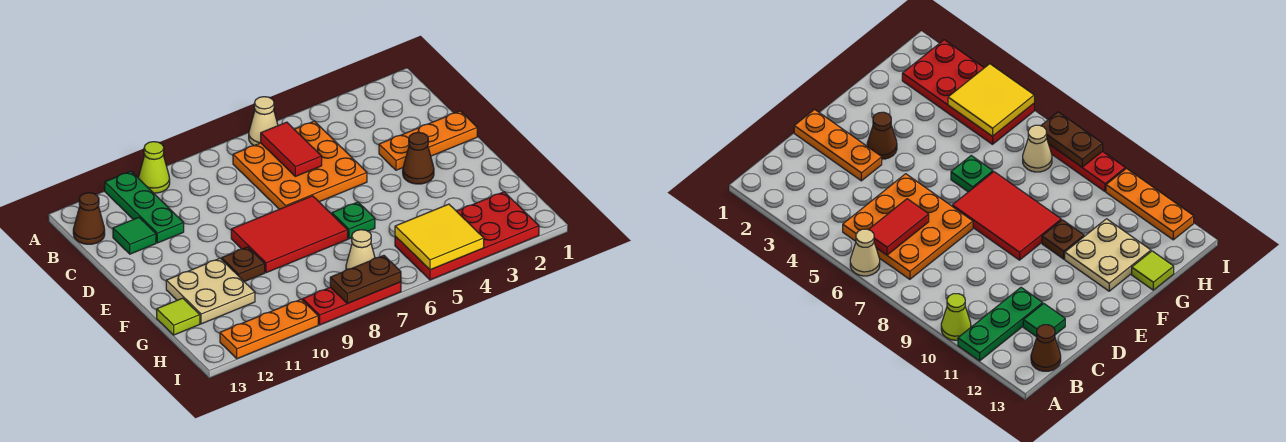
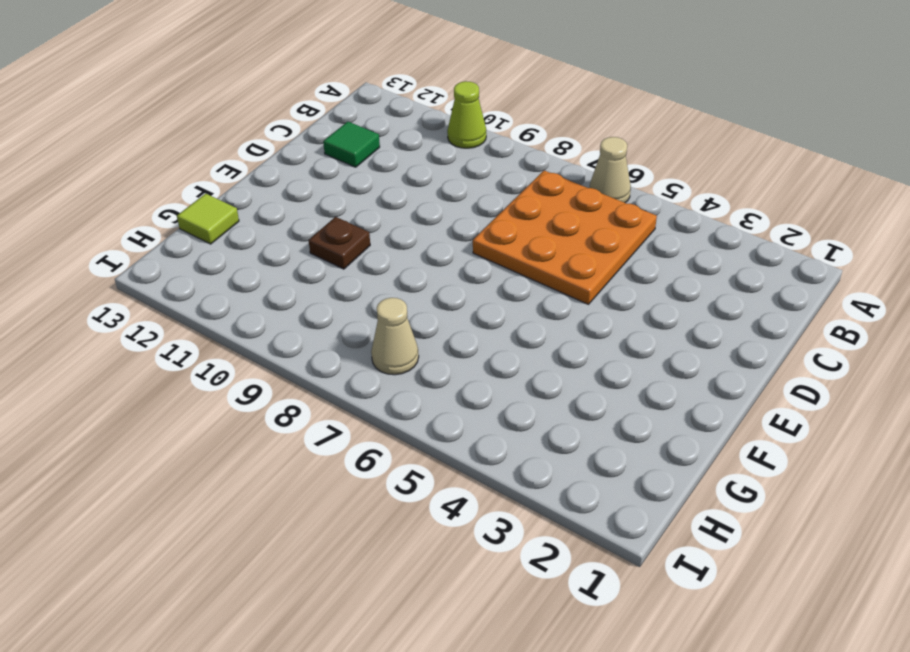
none -> green plate A11:C11 level 1
none -> brown cone B13 level 1
none -> orange plate D1:D3 level 1

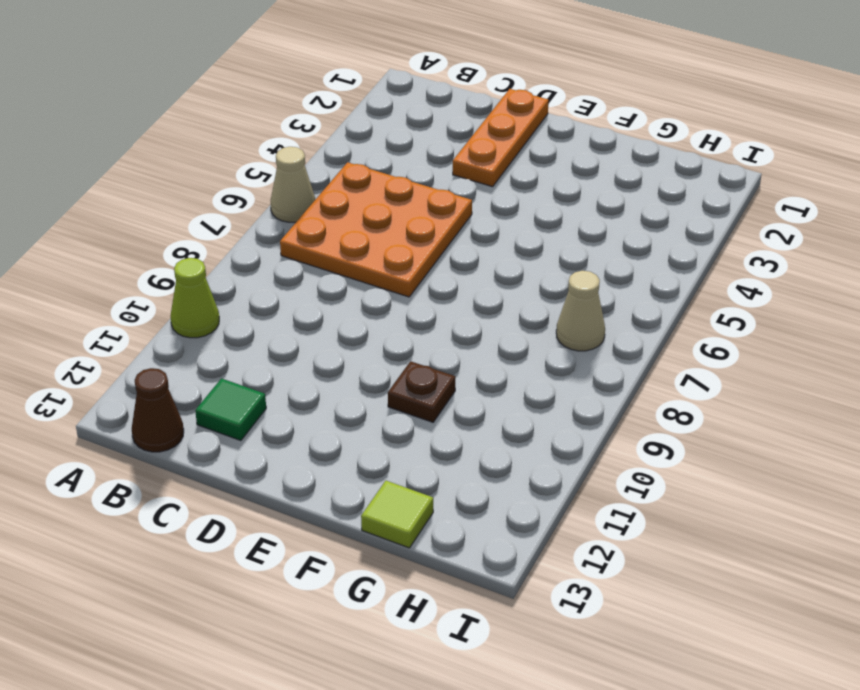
none -> green plate A11:C11 level 1
none -> brown cone E3 level 1
none -> red tile E7:F9 level 1

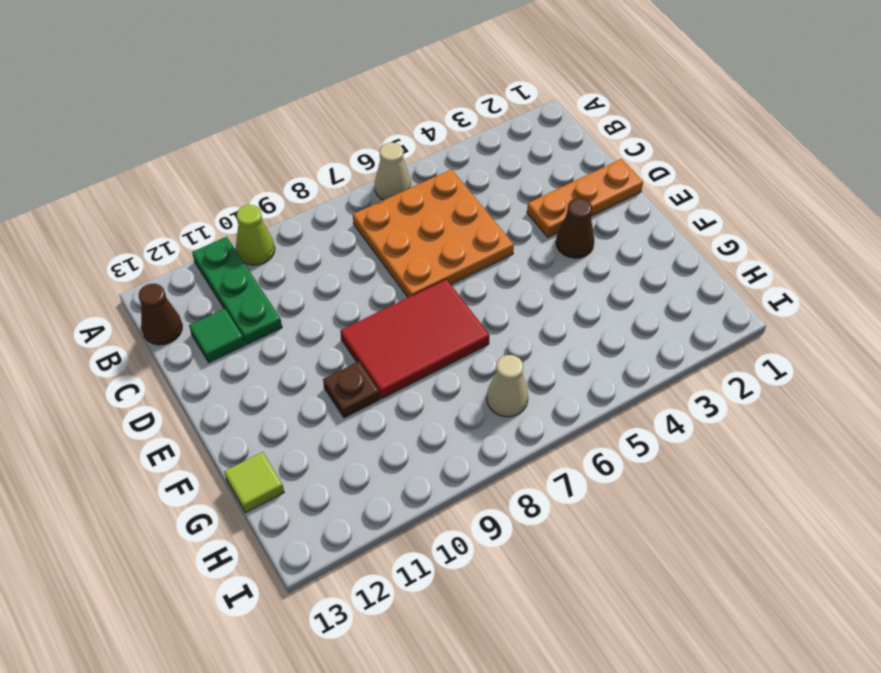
none -> green plate F6 level 1
none -> tan plate F11:G12 level 1
none -> red plate H2:I5 level 1

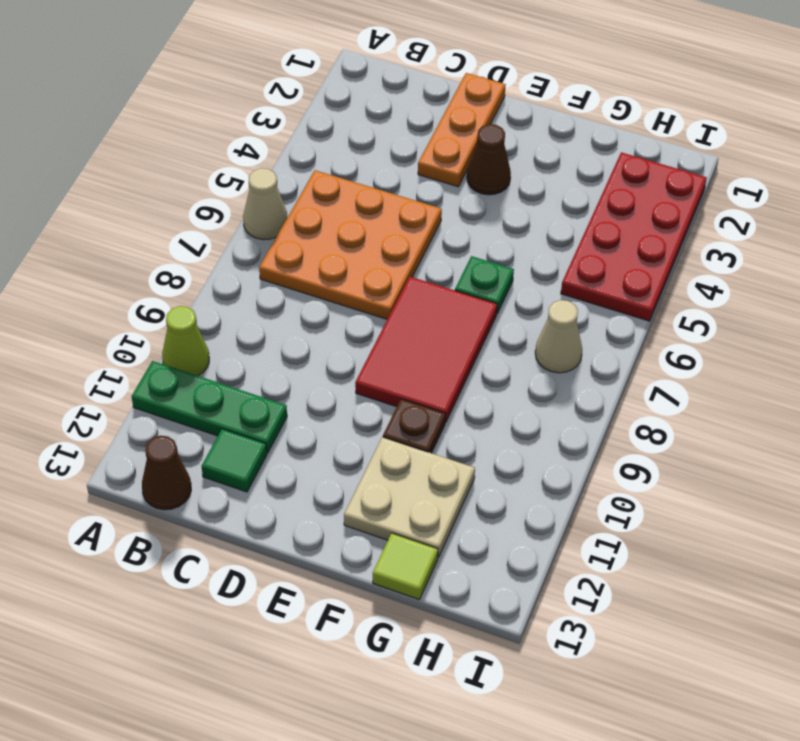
none -> red plate I7:I9 level 1
none -> orange plate I10:I12 level 1
none -> red tile B6:C6 level 2

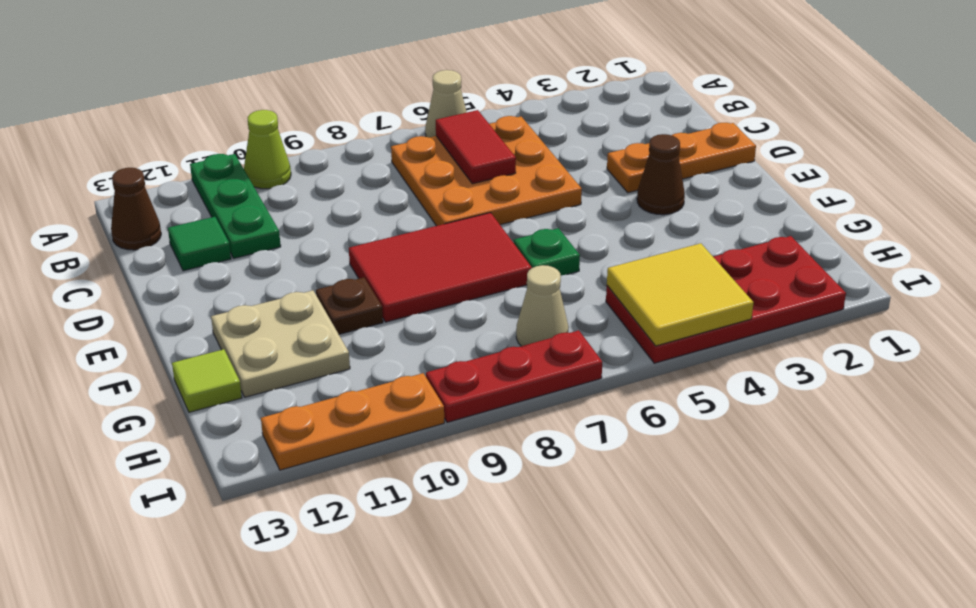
none -> brown plate I7:I8 level 2

